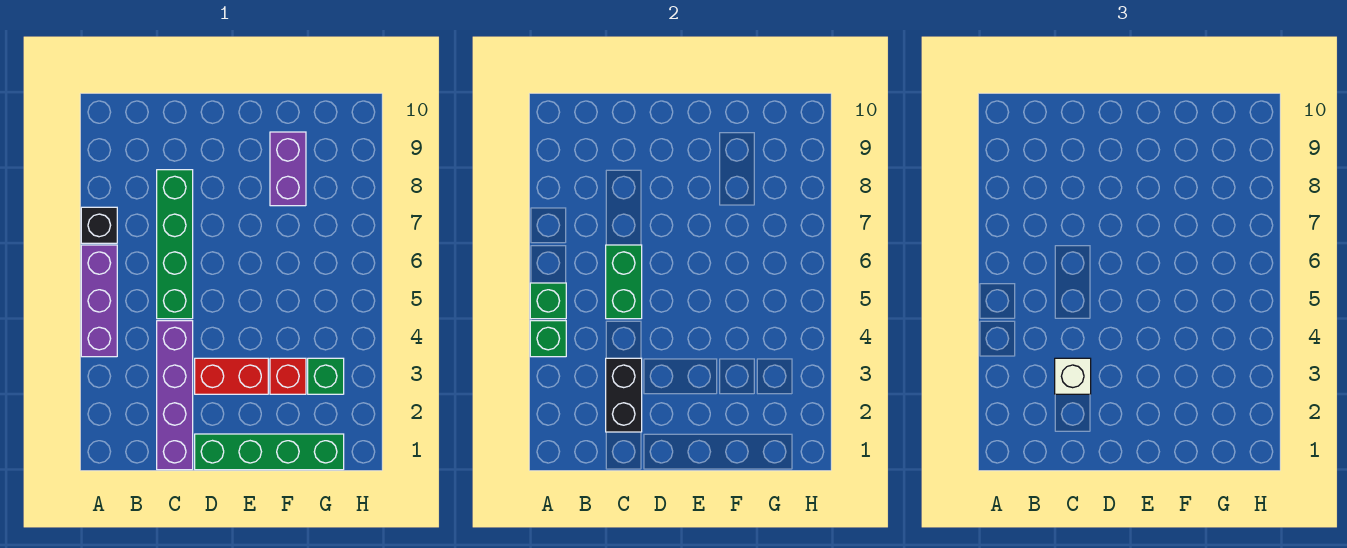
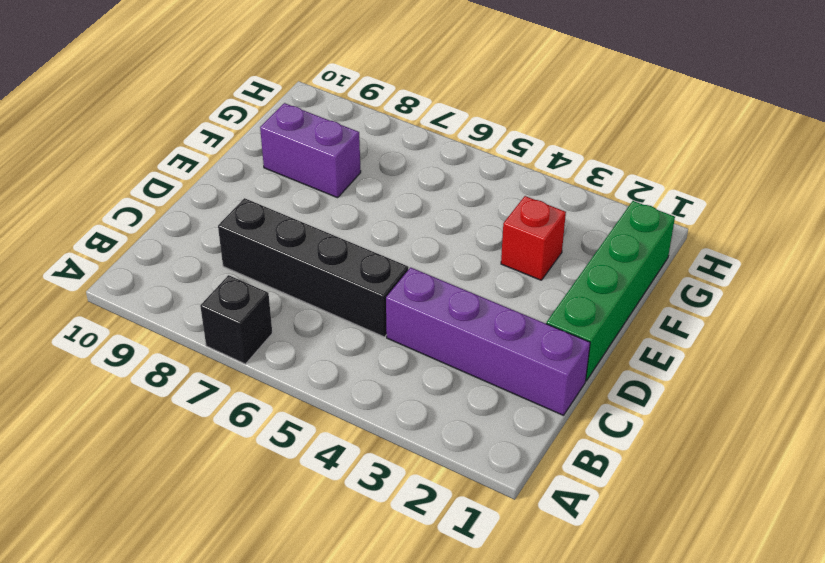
black brick C5:C8 level 1 -> green brick C5:C8 level 1
none -> purple brick A4:A6 level 1
none -> red brick D3:E3 level 1
none -> green brick G3 level 1

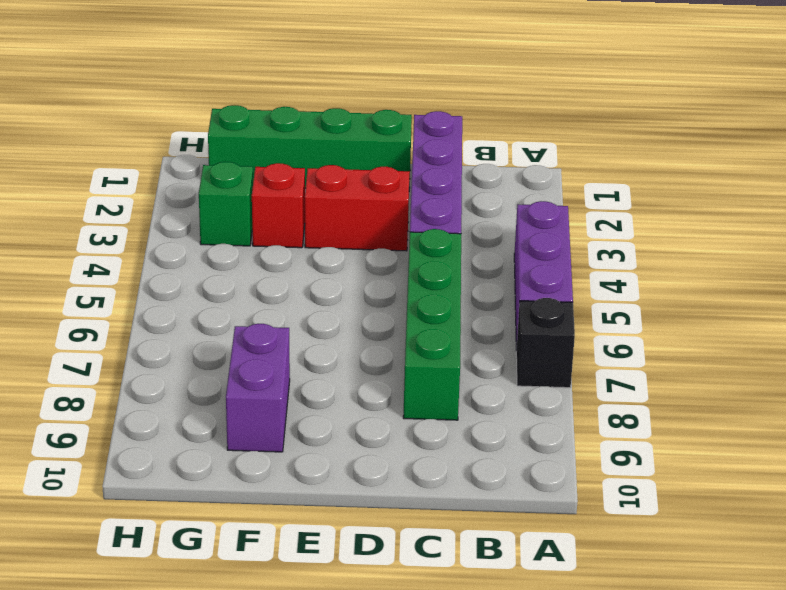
none -> green brick A4 level 2
none -> green brick A5 level 2
none -> black brick C2:C3 level 2

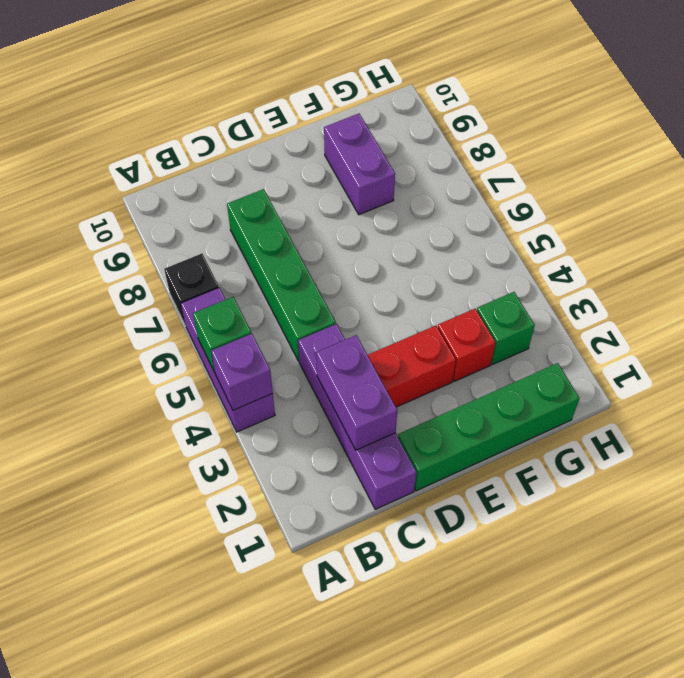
purple brick A4 level 2 -> green brick A4 level 2
purple brick C2:C3 level 2 -> black brick C2:C3 level 2
none -> green brick C5:C6 level 2
none -> white brick C3 level 3

